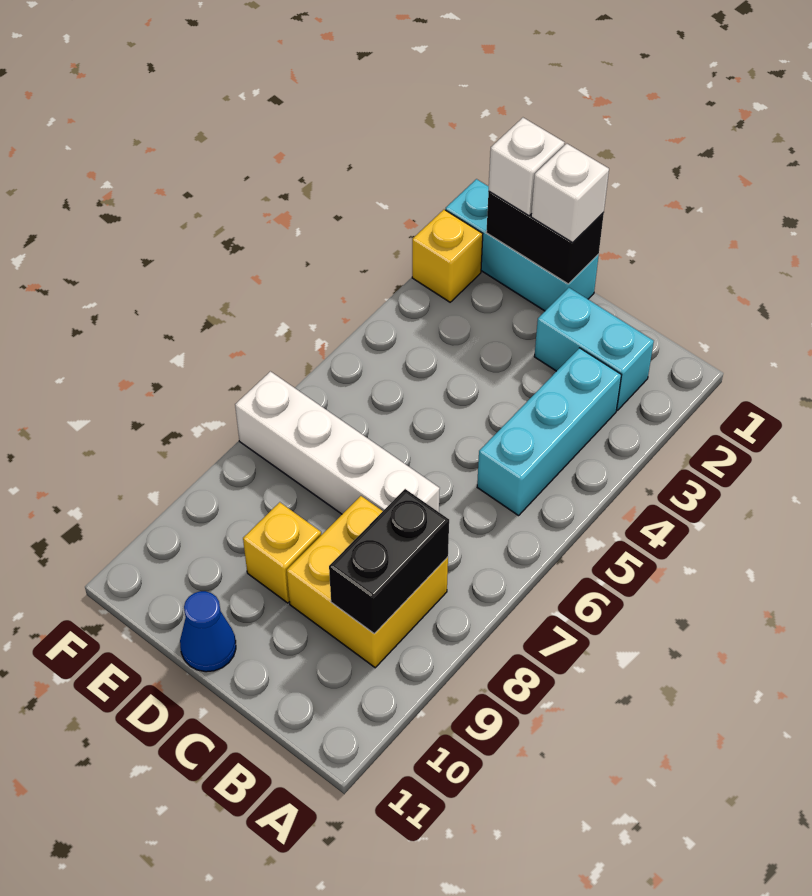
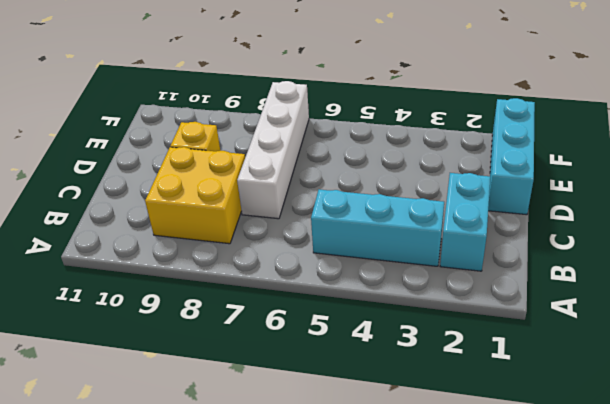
none -> blue cone D11 level 1
none -> yellow brick F2 level 1
none -> black brick B8:B9 level 2

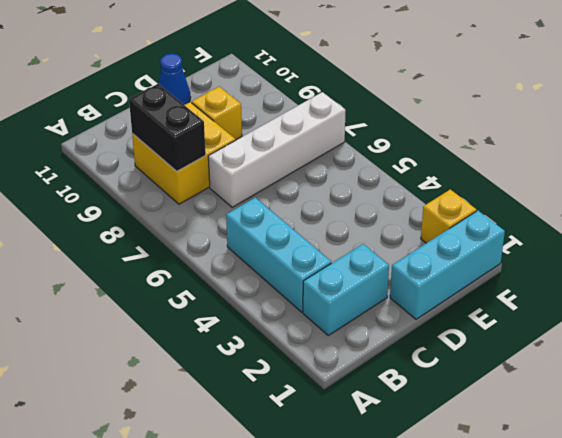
none -> black brick D1:E1 level 2
none -> white brick D1 level 3
none -> white brick E1 level 3

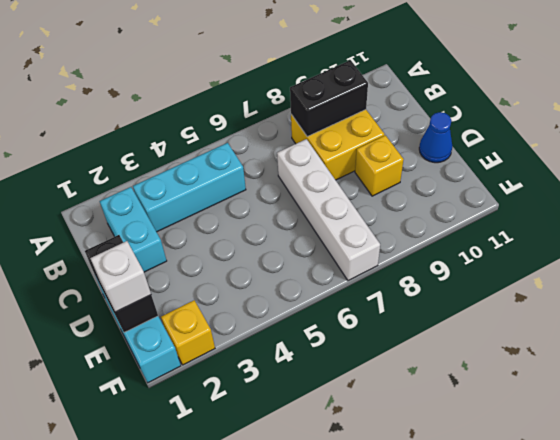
none -> white brick D1 level 3

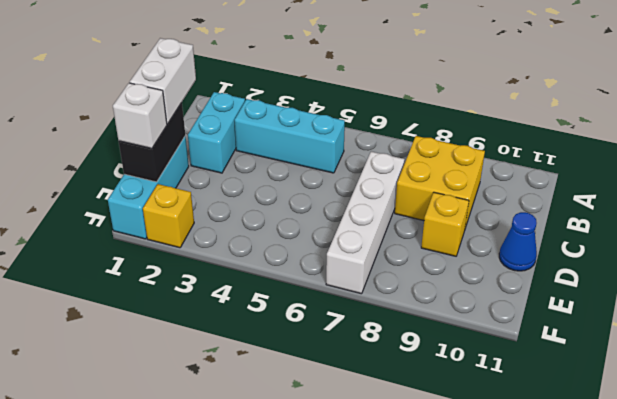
white brick C1:D1 level 3 -> white brick D1 level 3
none -> black brick B8:B9 level 2

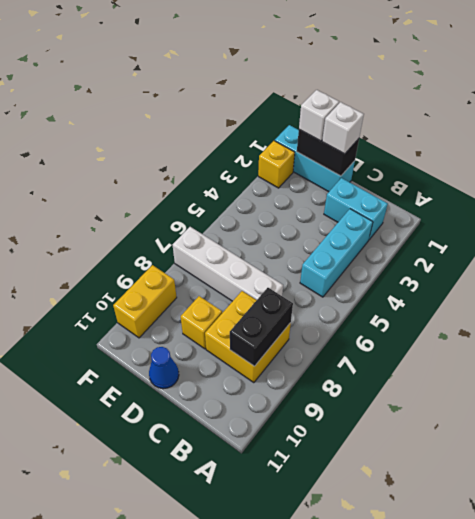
yellow brick F9:F10 level 1 -> none

